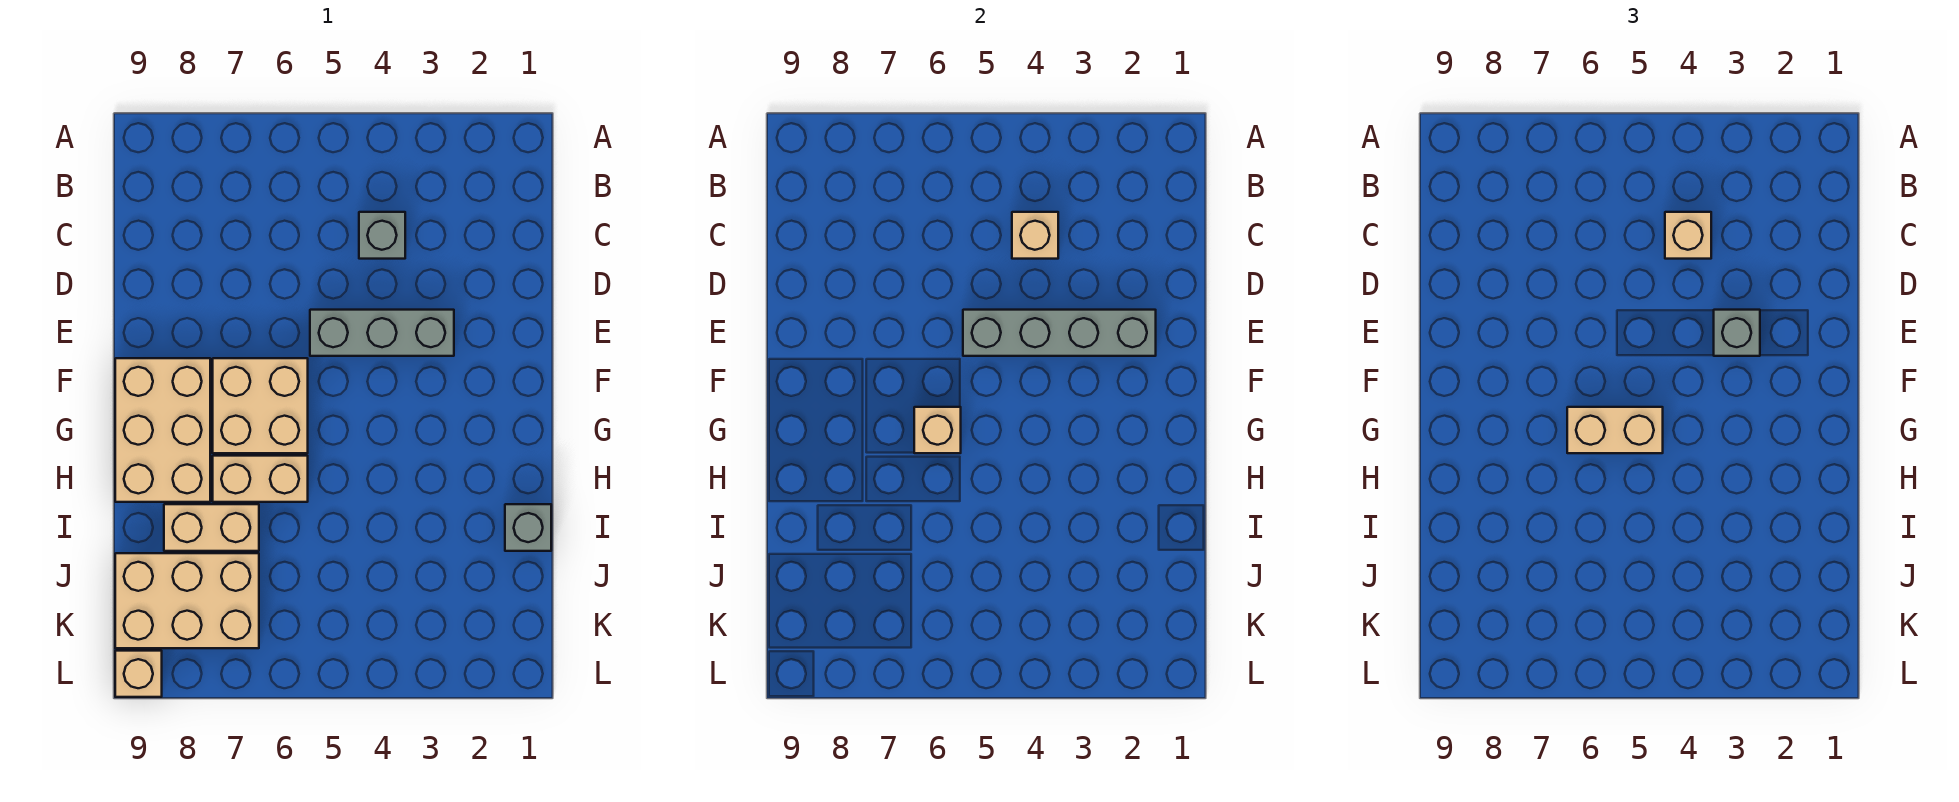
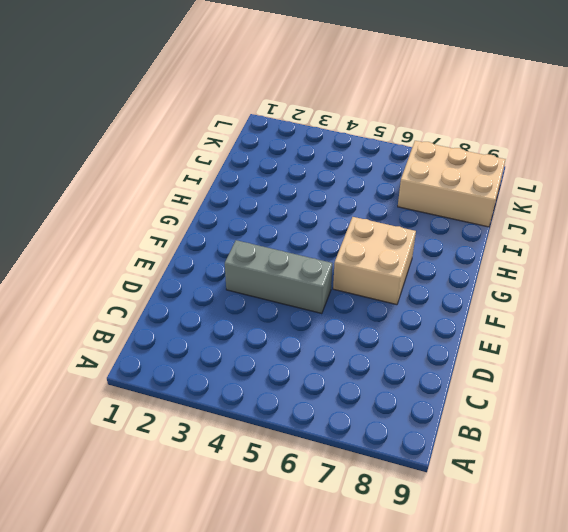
none -> grey brick C4 level 1
none -> tan brick F8:H9 level 1
none -> tan brick H6:H7 level 1

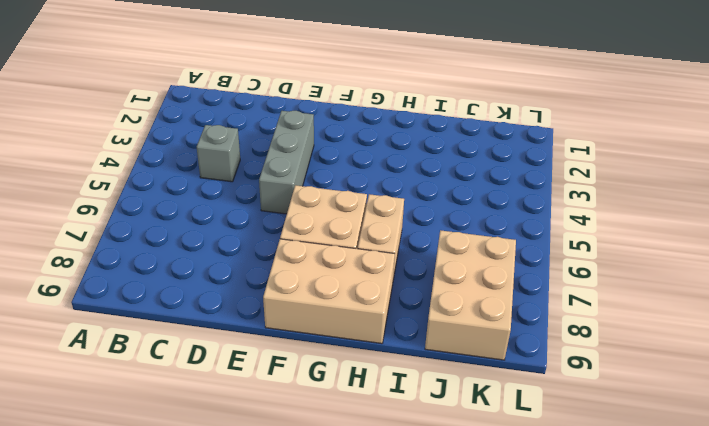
none -> grey brick I1 level 1
none -> tan brick I7:I8 level 1
none -> tan brick L9 level 1

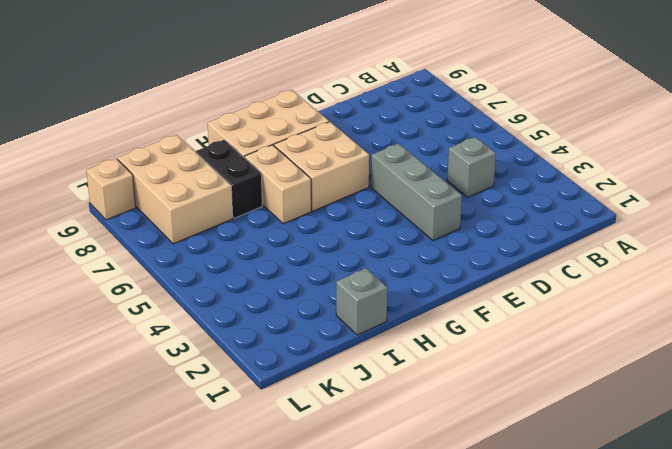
black brick I7:I8 level 1 -> tan brick I7:I8 level 1
none -> tan brick C4 level 2
none -> grey brick E2:E5 level 2
none -> tan brick G6 level 2

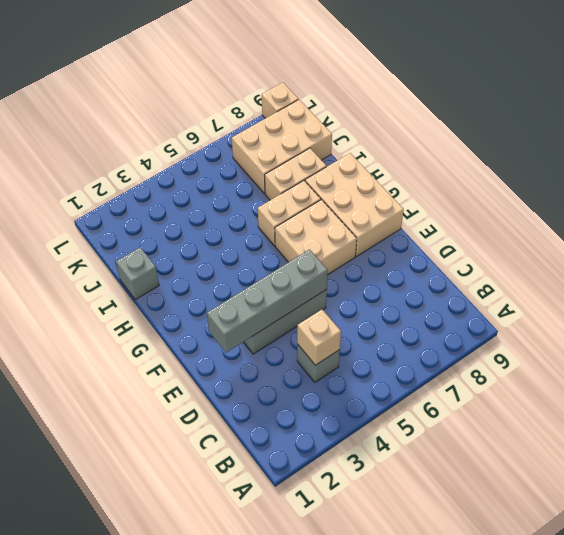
none -> tan brick G6 level 2
none -> tan brick C4 level 3
none -> grey brick E3 level 3

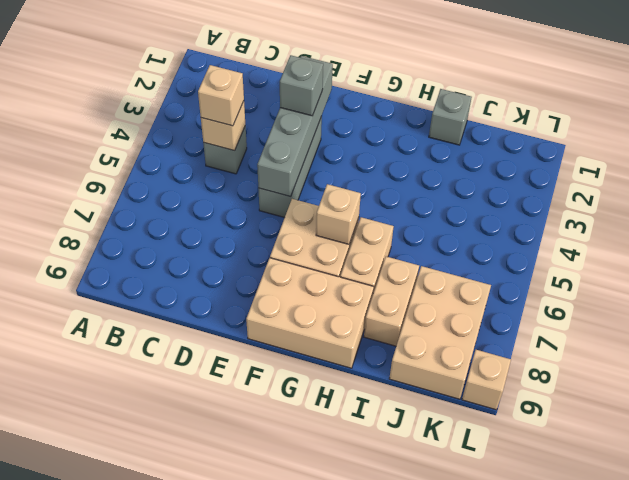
none -> tan brick G5:G6 level 3

